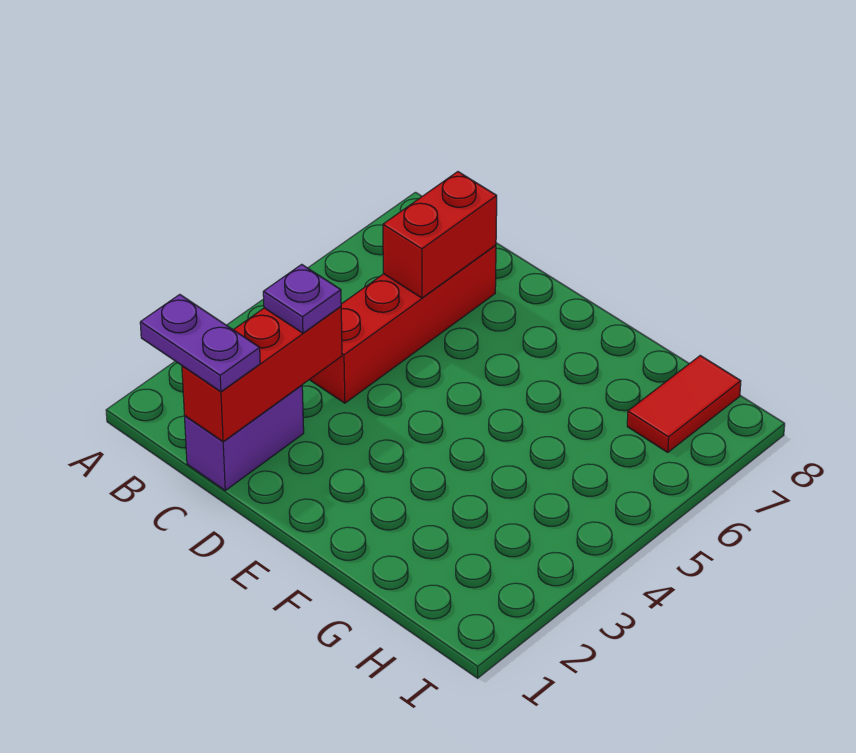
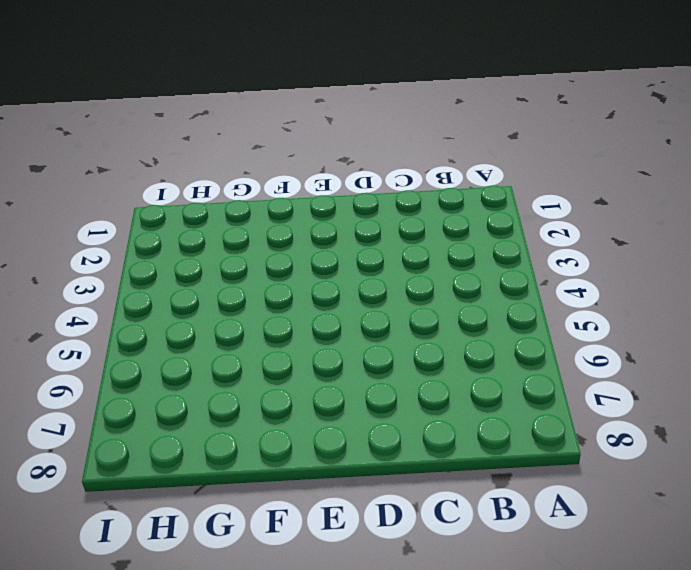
none -> purple brick C1:C2 level 1
none -> red brick C4:C7 level 1

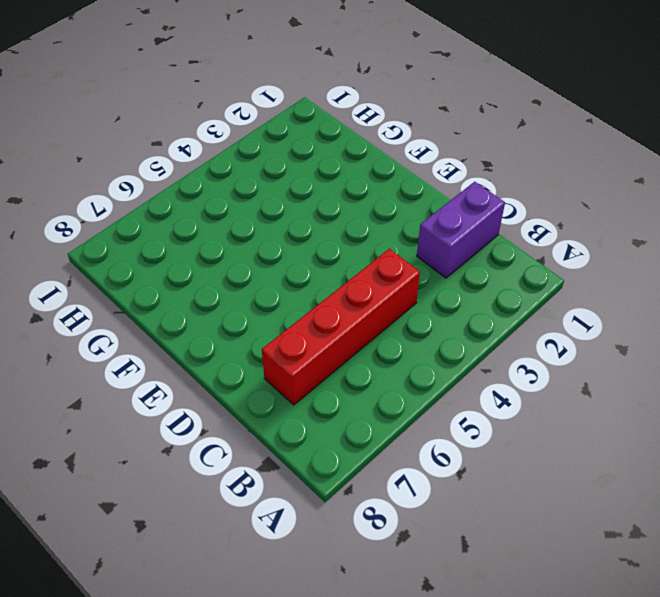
none -> red tile H7:H8 level 1
none -> red brick C1:C3 level 2

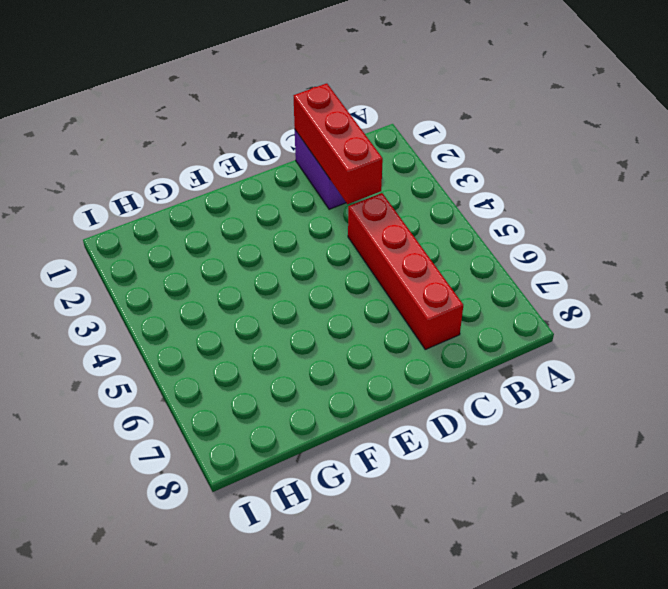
none -> red tile H7:H8 level 1
none -> red brick C6:C7 level 2

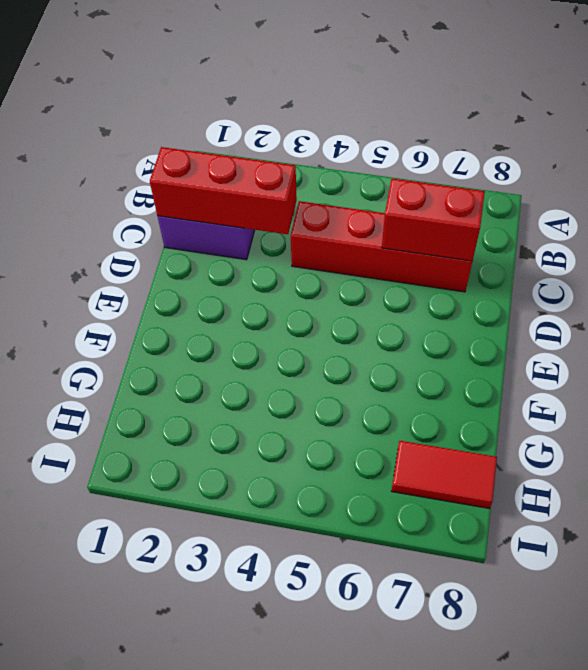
none -> purple plate B1:C1 level 3
none -> purple plate C3 level 3

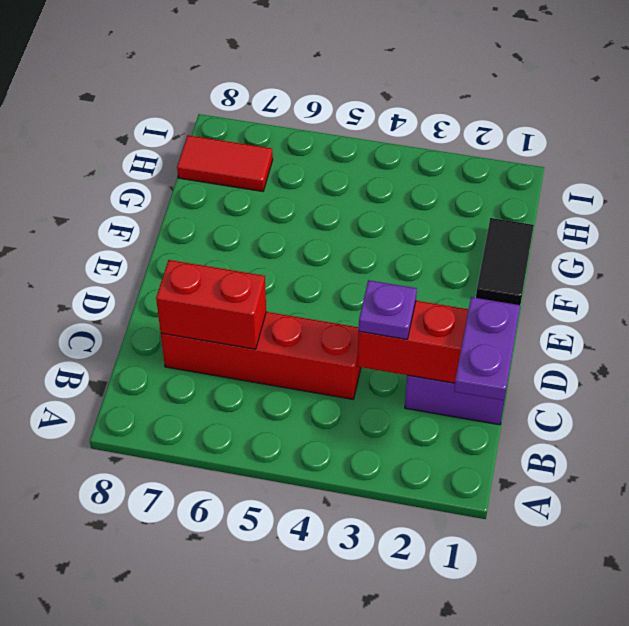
black tile F1:G1 level 1 -> none

